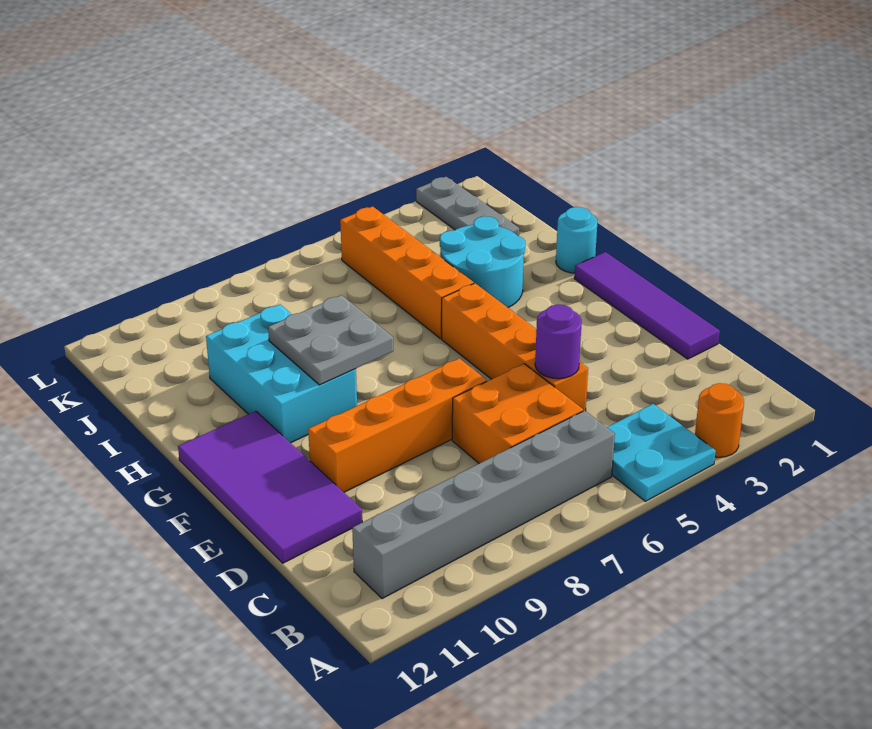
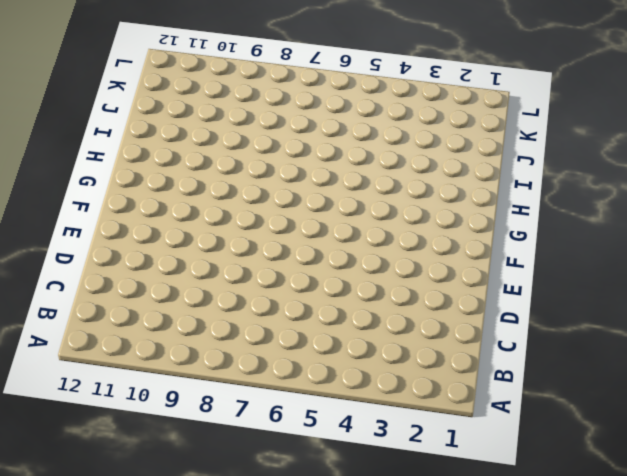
none -> orange round brick A3 level 1
none -> cyan plate A4:B5 level 1
none -> grey brick B6:B11 level 1

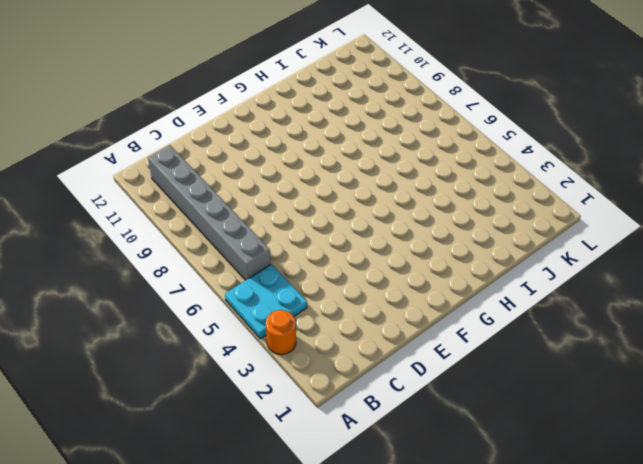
none -> orange brick C6:D7 level 1
none -> purple tile D1:G1 level 1
none -> orange brick D5:G5 level 1

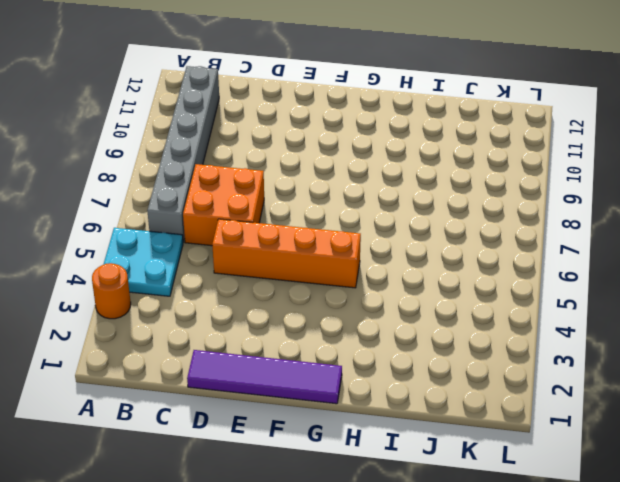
none -> purple tile D11:G12 level 1
none -> orange brick E7:E10 level 1
none -> cyan brick G9:I10 level 1

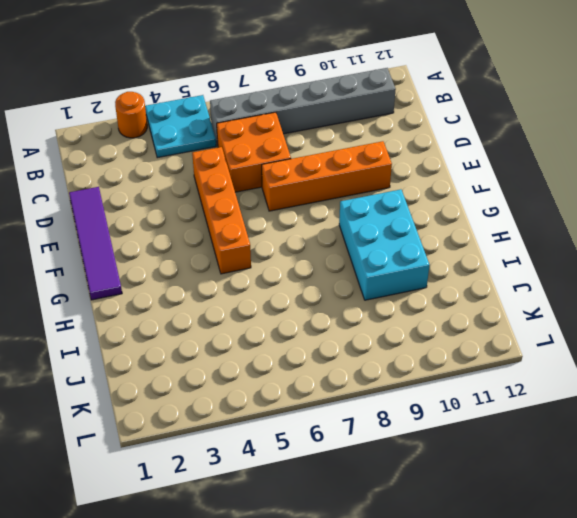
none -> purple tile D11:G12 level 1
none -> cyan round brick H1 level 1
none -> cyan round brick H3:I4 level 1

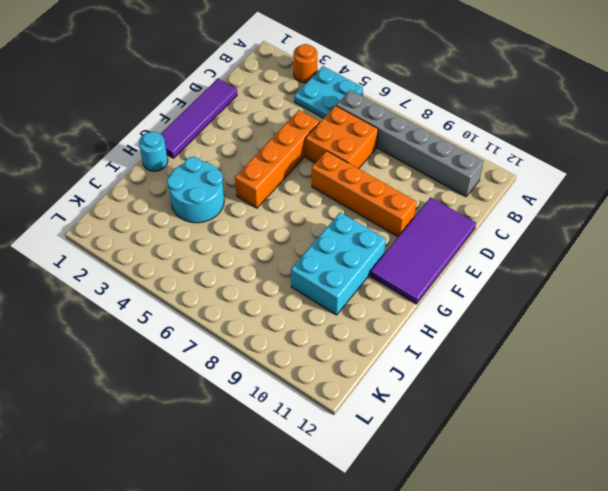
none -> orange brick H5:K5 level 1
none -> grey plate J2:L2 level 1
none -> purple round brick D5 level 2

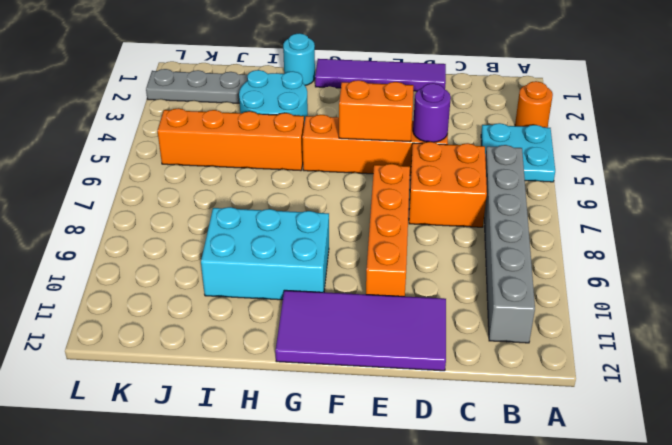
orange brick E5:F5 level 2 -> none
none -> grey plate G8:H9 level 2

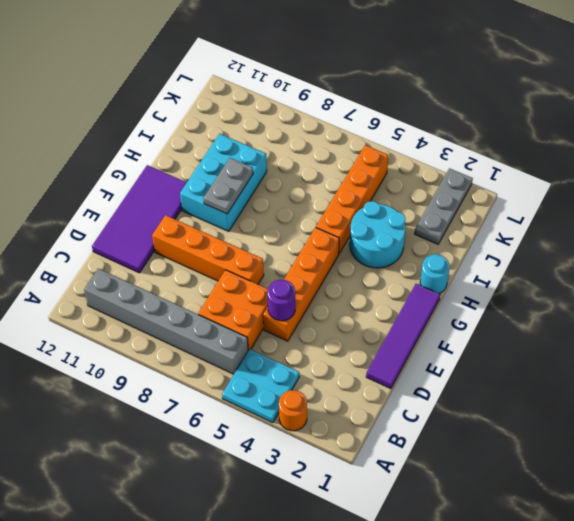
grey plate G9:H9 level 2 -> grey plate G8:H9 level 2

